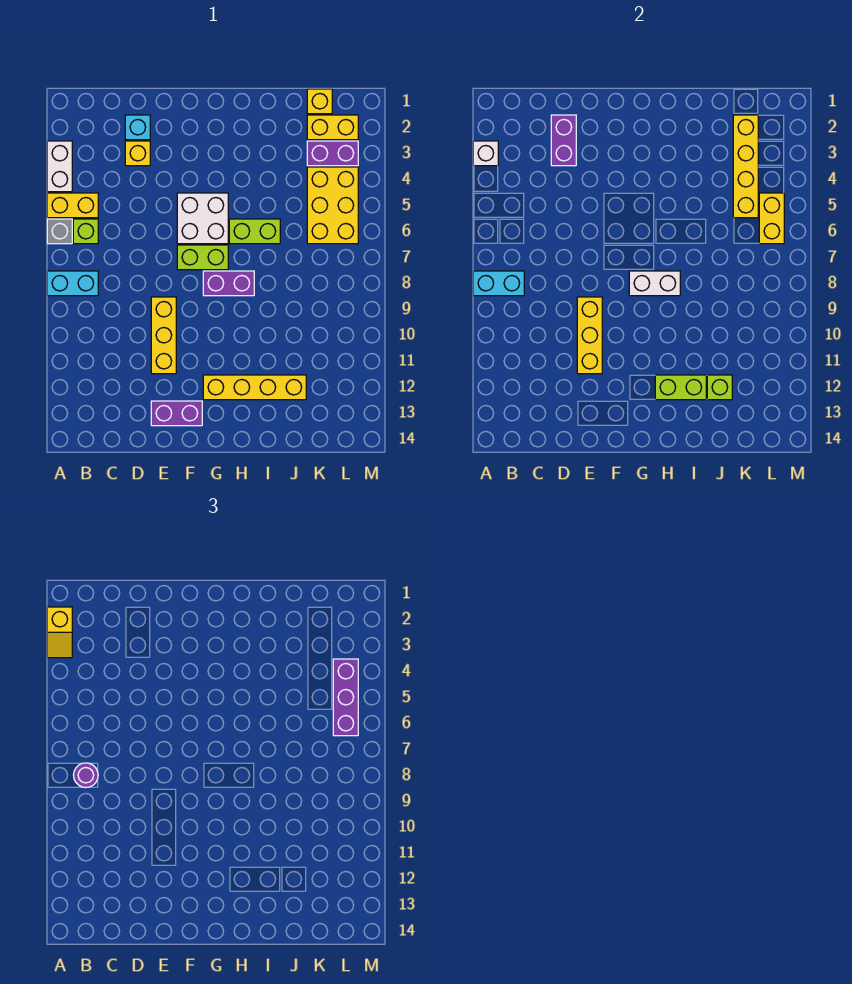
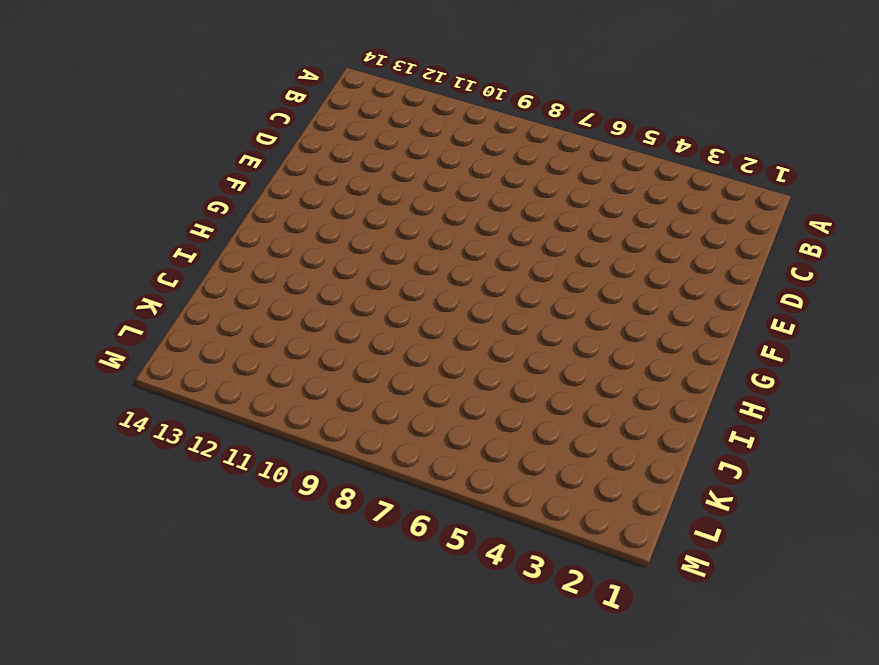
none -> white brick A3:A4 level 1
none -> yellow brick A5:B5 level 1
none -> grey brick A6 level 1
none -> cyan brick A8:B8 level 1

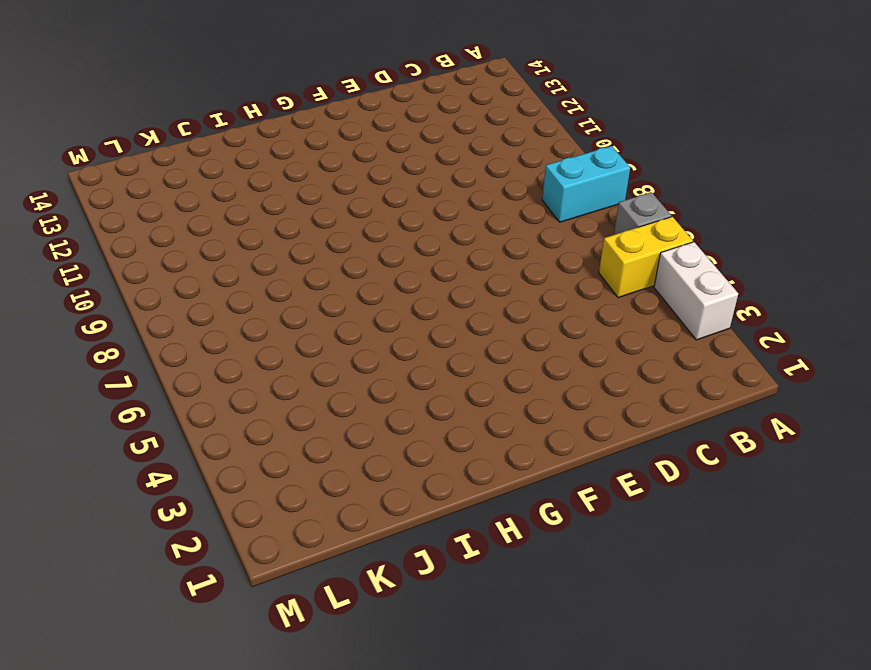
none -> lime brick B6 level 1
none -> cyan brick D2 level 1
none -> yellow brick D3 level 1
none -> yellow brick E9:E11 level 1

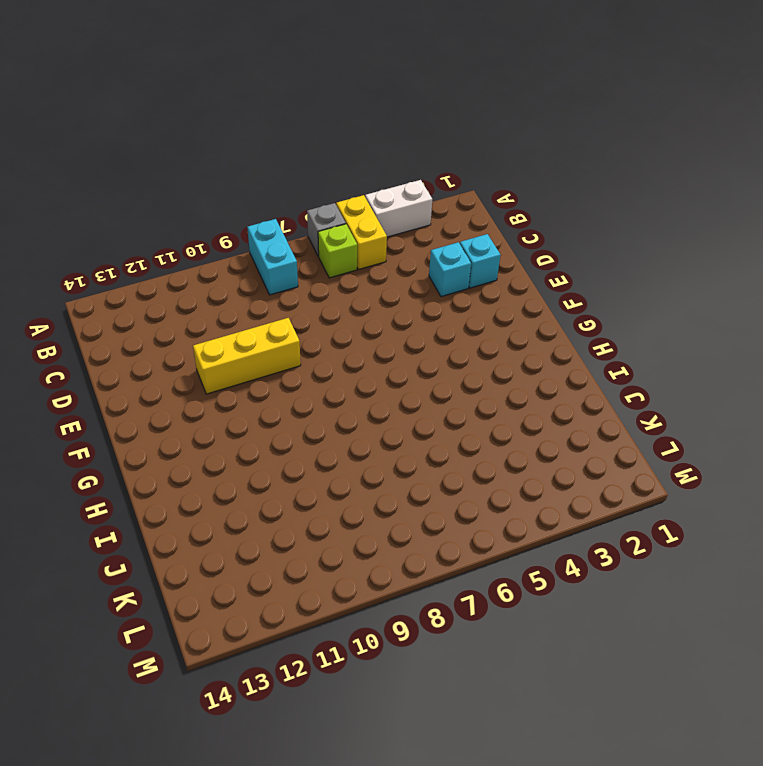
cyan brick D3 level 1 -> yellow brick D3 level 1
none -> purple brick E13:F13 level 1
none -> white brick F5:G6 level 1
none -> lime brick F7:G7 level 1
none -> purple brick G8:H8 level 1

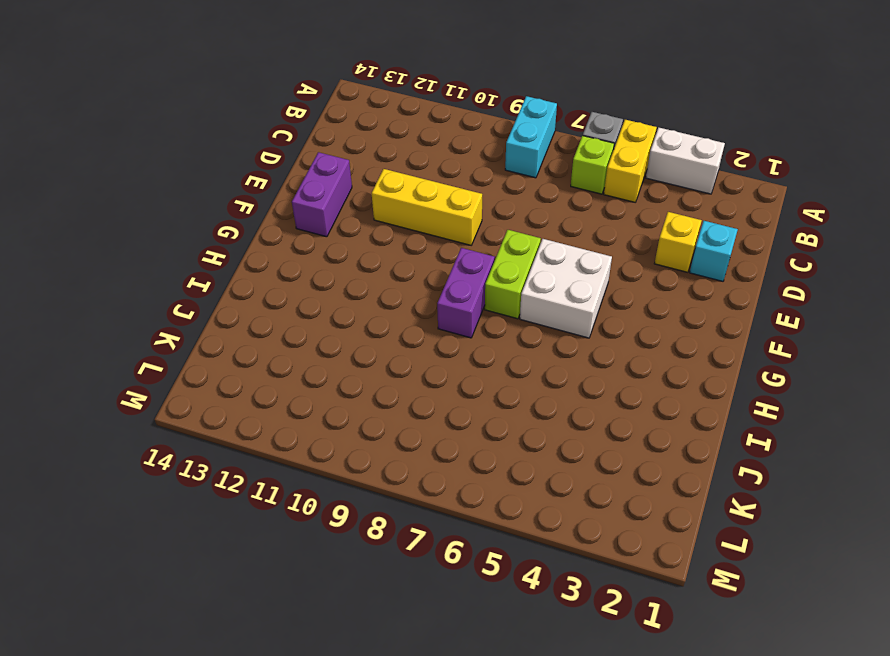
none -> yellow brick G12:J12 level 1
none -> lime brick H6:I6 level 1
none -> yellow brick K1 level 1
none -> yellow brick K2:L2 level 1

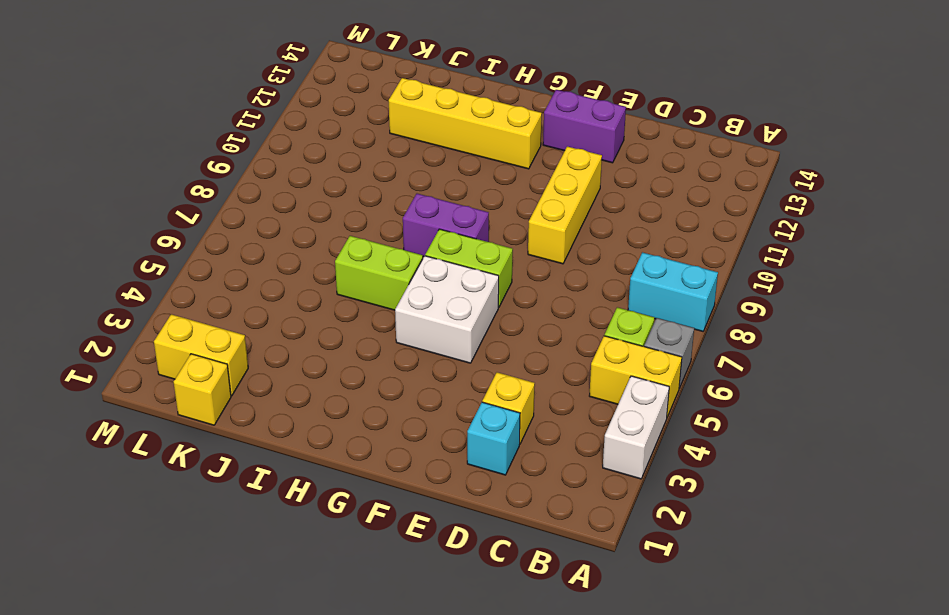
none -> purple brick K3:L3 level 1
none -> yellow brick K4:L6 level 1
none -> white brick A3 level 2
none -> cyan brick A8:B8 level 2

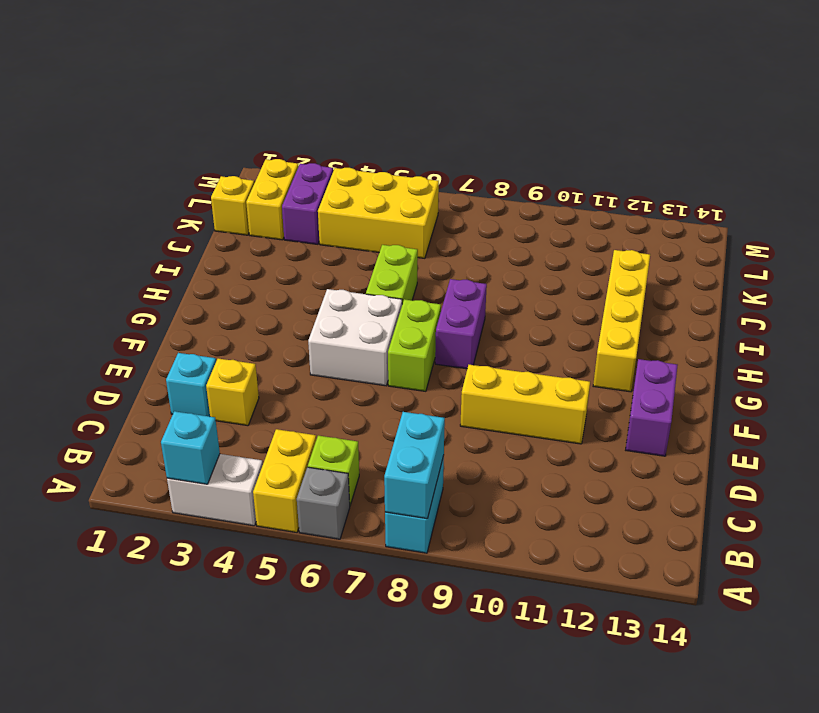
cyan brick A3 level 2 -> white brick A3 level 2
none -> purple brick D2:D3 level 2
none -> yellow brick E9:E11 level 2
none -> white brick G8:H8 level 2
none -> lime brick H12:I12 level 2

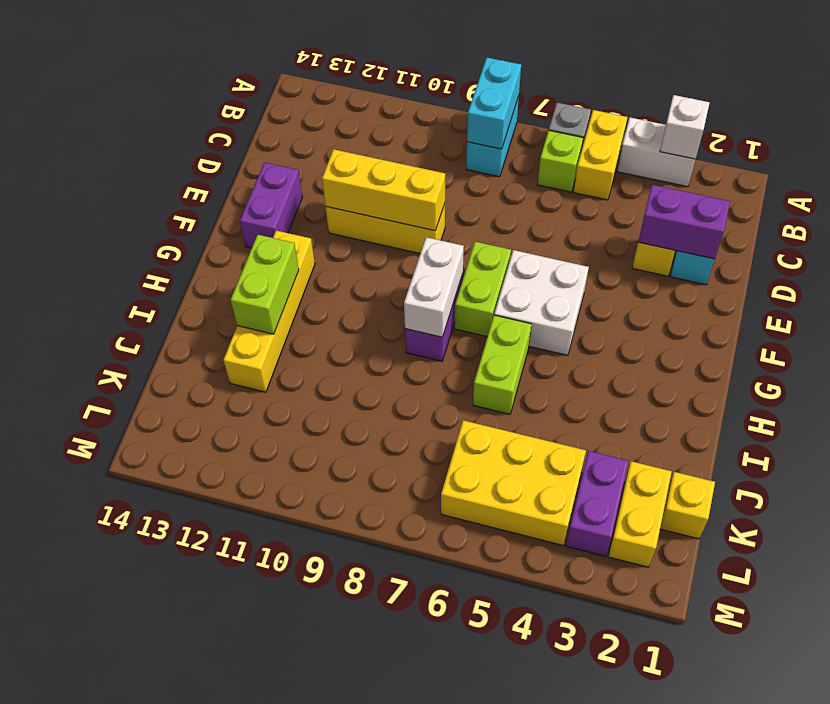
none -> lime brick J12 level 2
none -> yellow brick K2:K5 level 2
none -> yellow brick L5:L6 level 2
none -> yellow slope A2:A3 level 3 top 2

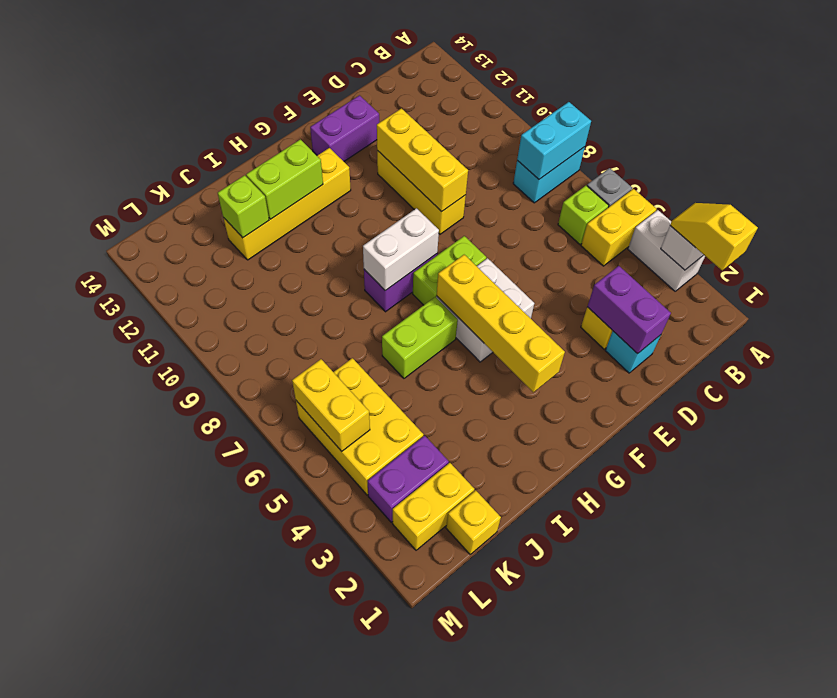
yellow brick G3:G6 level 2 -> yellow brick K2:K5 level 2
none -> purple round brick B8 level 3
none -> purple brick L4:L6 level 3

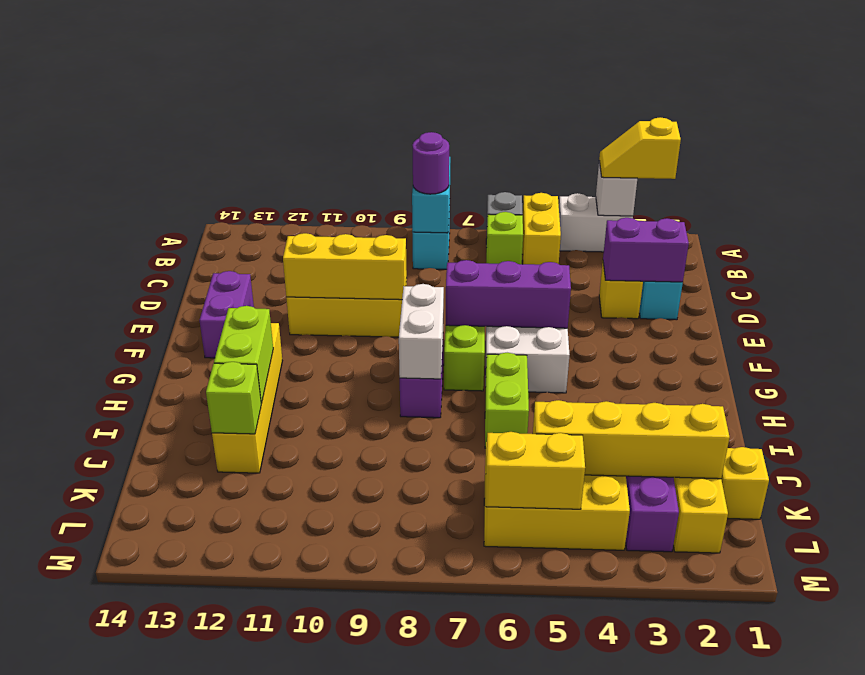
purple brick F5:F7 level 2 -> purple brick L4:L6 level 3

